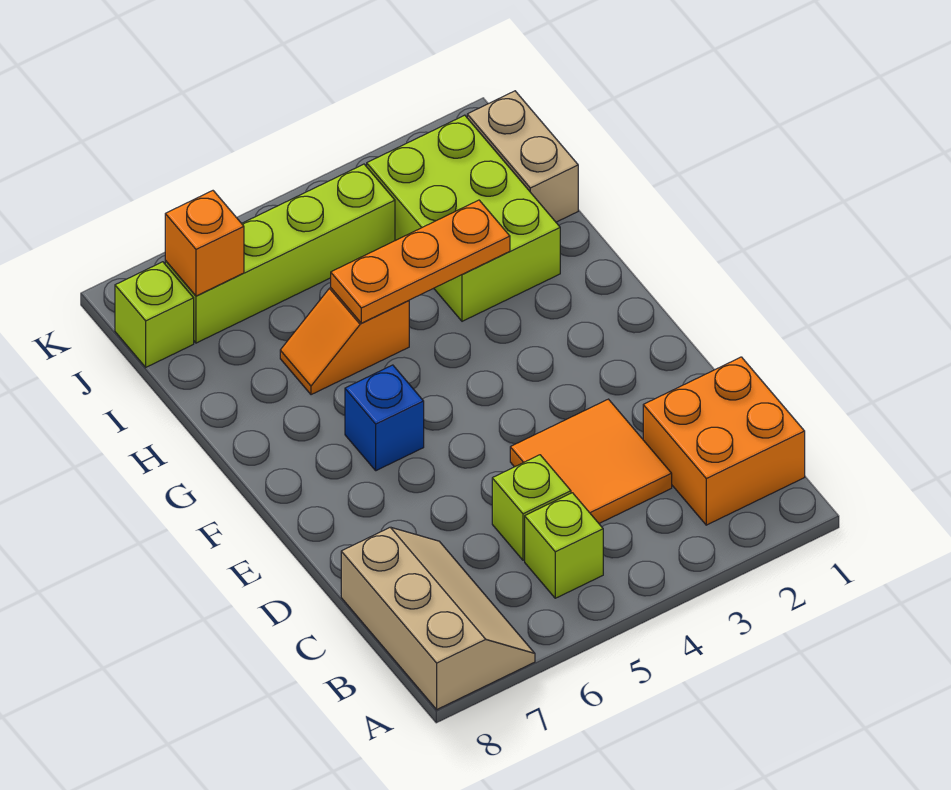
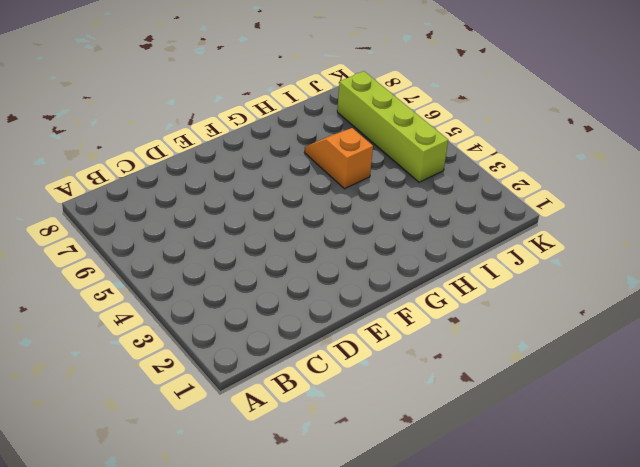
none -> tan slope A7:C8 level 1 top 8
none -> orange brick B1:C2 level 1
none -> lime brick B5 level 1

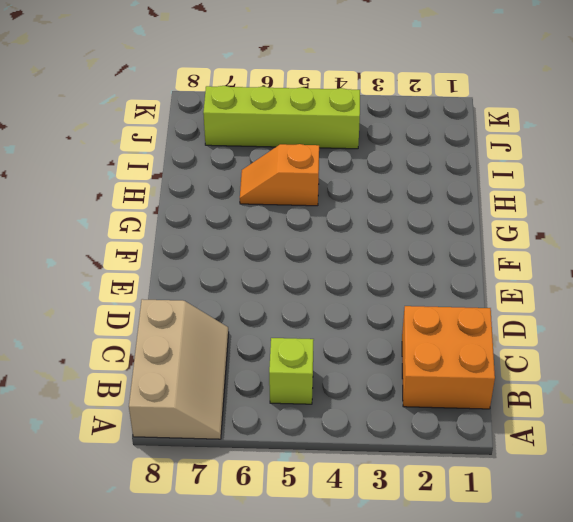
none -> orange tile C3:D4 level 1
none -> lime brick C5 level 1
none -> blue brick F6 level 1

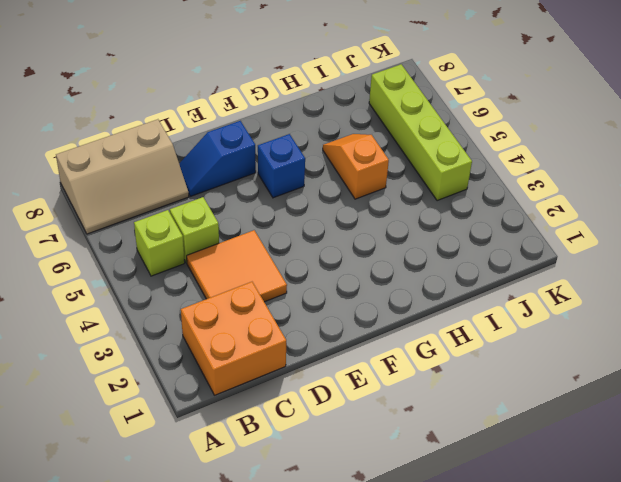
blue slope D7:E7 level 1 top E -> none
none -> lime brick H2:J3 level 1
none -> tan brick I1:J1 level 1
none -> lime brick J8 level 1

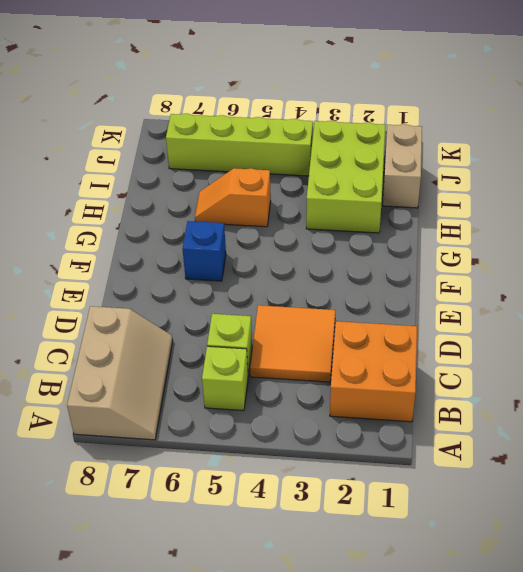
none -> lime brick J8 level 1
none -> orange plate H3:H5 level 2
none -> orange brick J7 level 2

